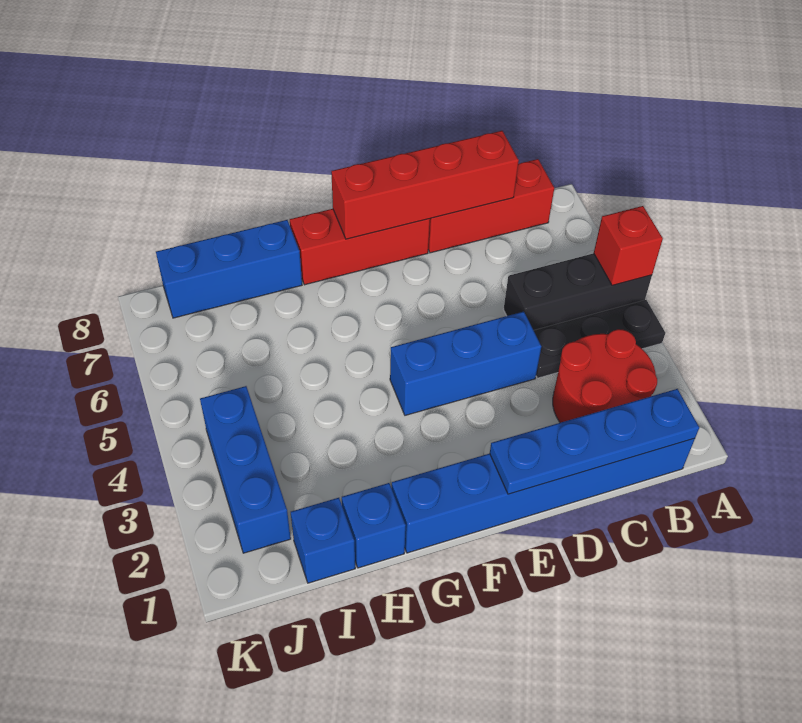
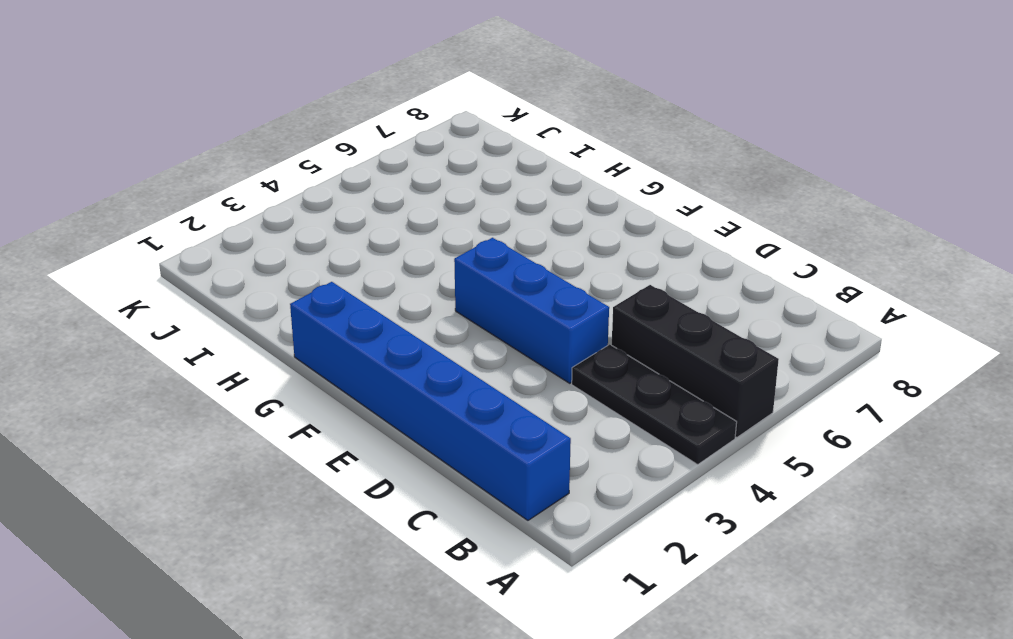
none -> red round brick B2:C3 level 1
none -> red brick B8:D8 level 1
none -> red brick E8:G8 level 1

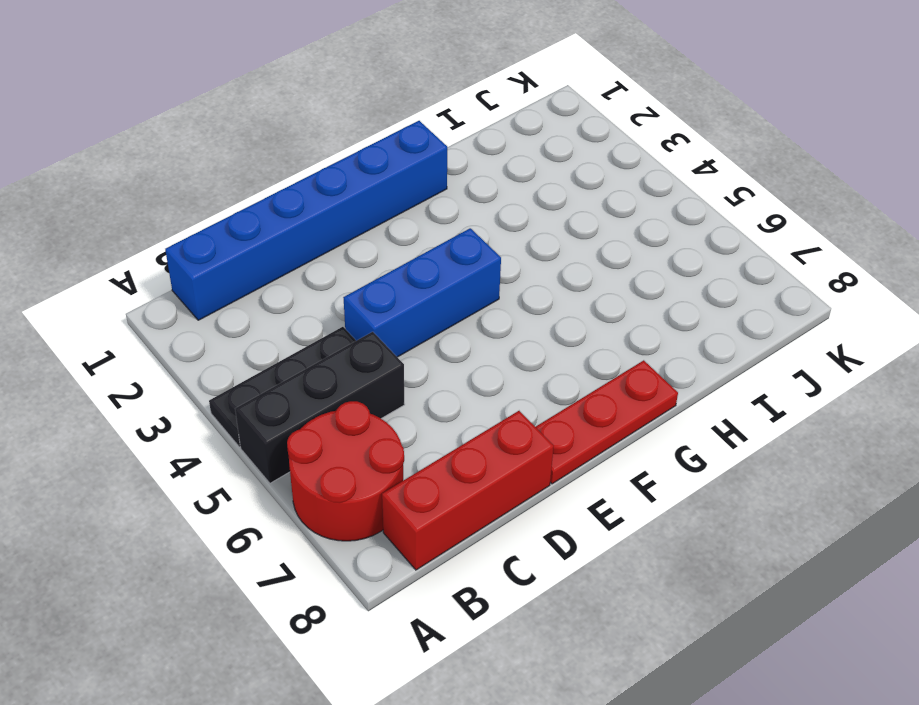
red round brick A6:B7 level 1 -> red round brick B2:C3 level 1
red plate E8:G8 level 1 -> red brick E8:G8 level 1
none -> blue brick H1 level 1
none -> blue brick H8:J8 level 1
none -> blue brick I1 level 1

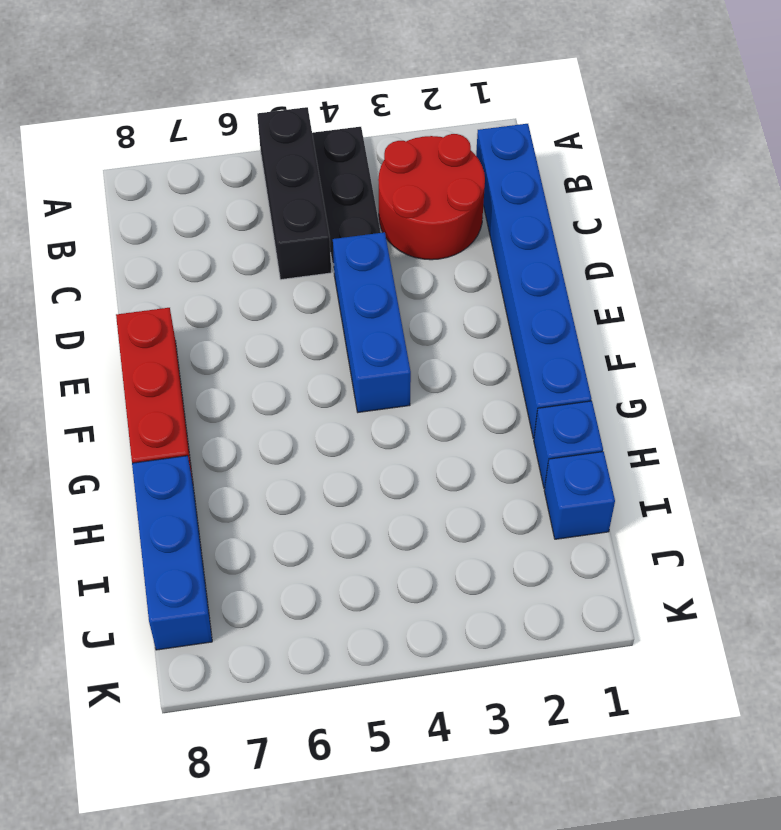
none -> red brick B8:D8 level 1
none -> blue brick J2:J4 level 1
none -> red brick A5 level 2

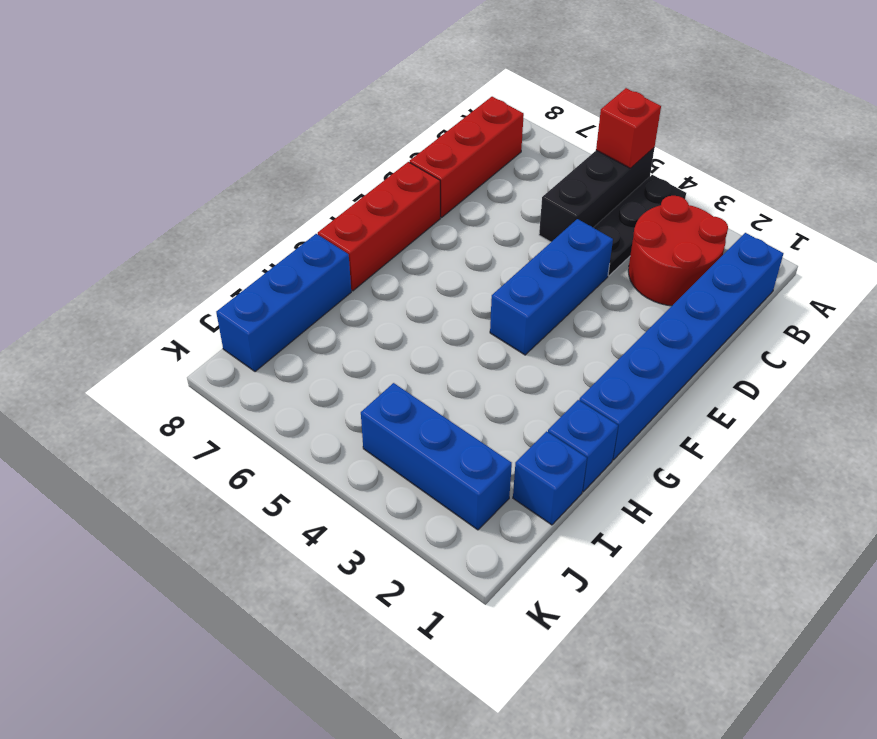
none -> blue plate B1:E1 level 2
none -> red brick C8:F8 level 2

